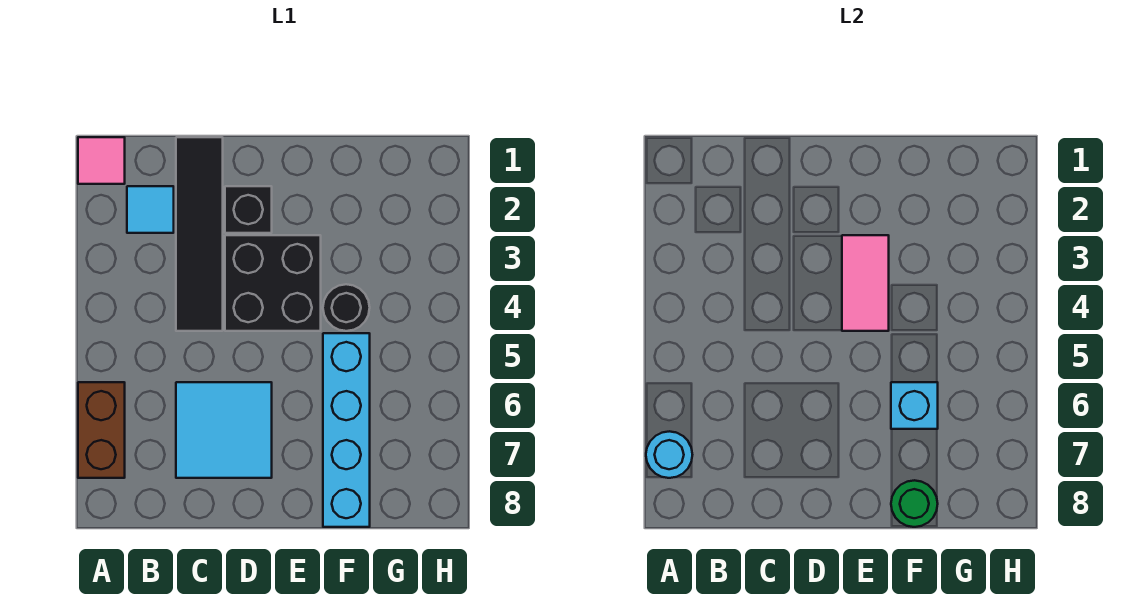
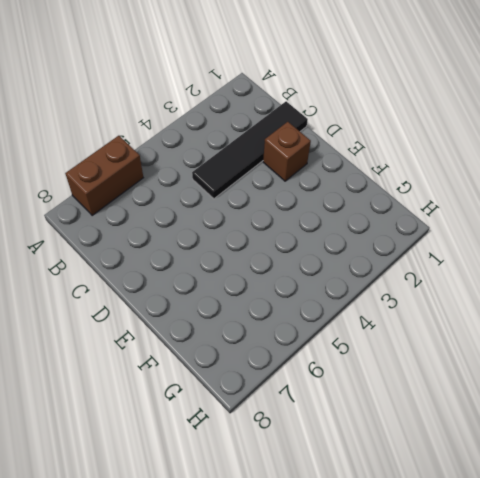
brown brick D2 level 1 -> black brick D2 level 1
none -> pink tile A1 level 1
none -> cyan tile B2 level 1
none -> cyan tile C6:D7 level 1

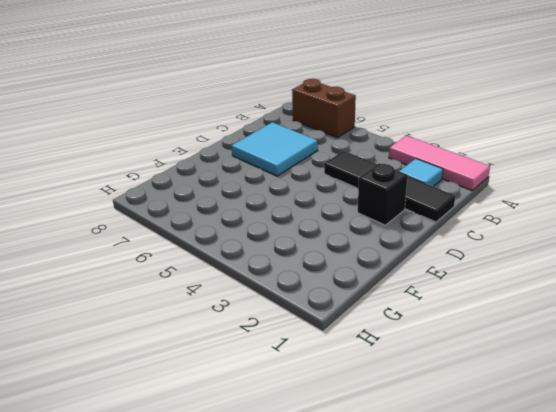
pink tile A1:A3 level 1 -> pink tile A1 level 1
none -> black brick D3:E4 level 1
none -> black round brick F4 level 1
none -> cyan brick F5:F8 level 1

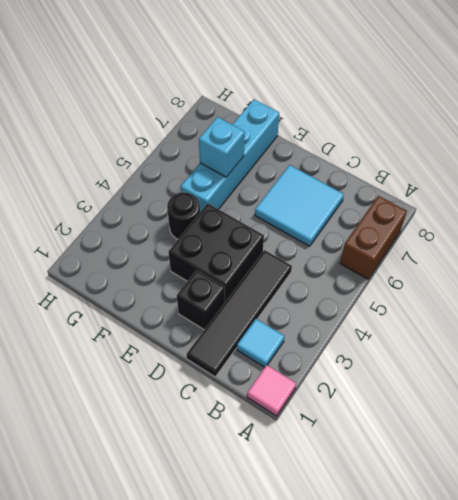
none -> cyan round brick A7 level 2
none -> pink tile E3:E4 level 2
none -> green round brick F8 level 2

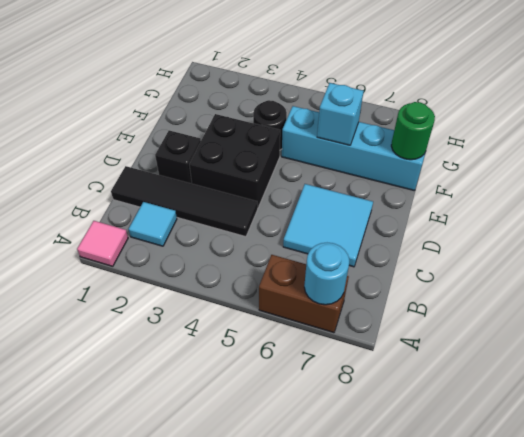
none -> pink tile E3:E4 level 2

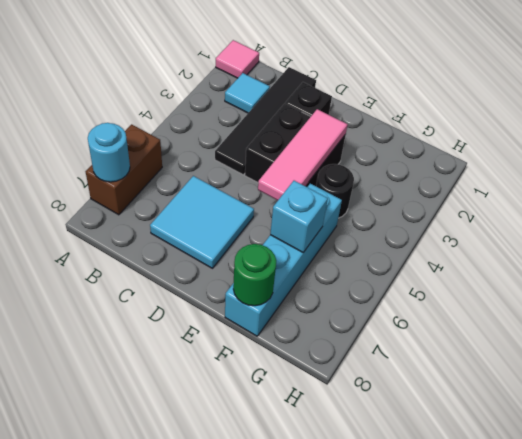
pink tile E3:E5 level 2 -> pink tile E3:E4 level 2

